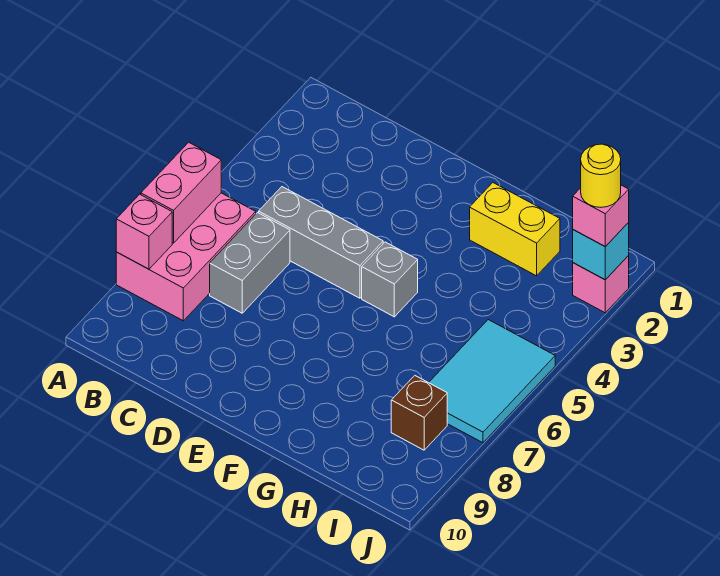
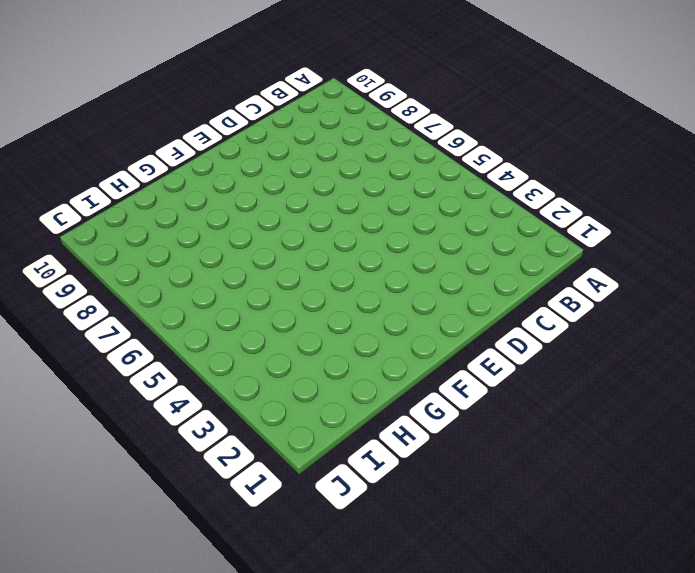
none -> pink brick A6:B8 level 1
none -> grey brick C5:E5 level 1
none -> grey brick C6:C7 level 1

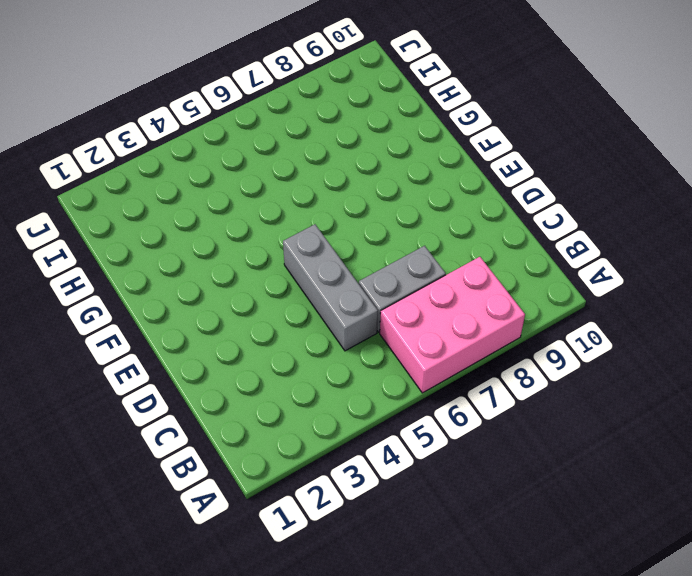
none -> grey brick F5 level 1
none -> yellow brick G2:H2 level 1
none -> cyan tile I5:J7 level 1

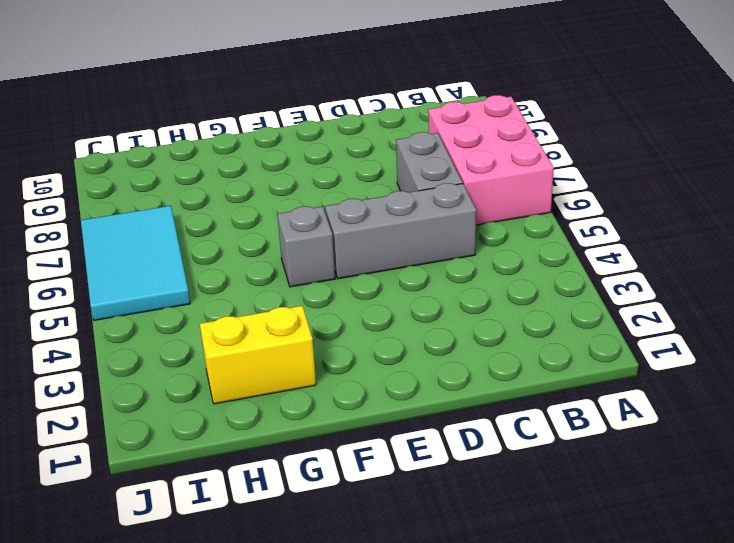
none -> brown brick I8 level 1
none -> pink brick J2 level 1
none -> pink brick A6:A7 level 2

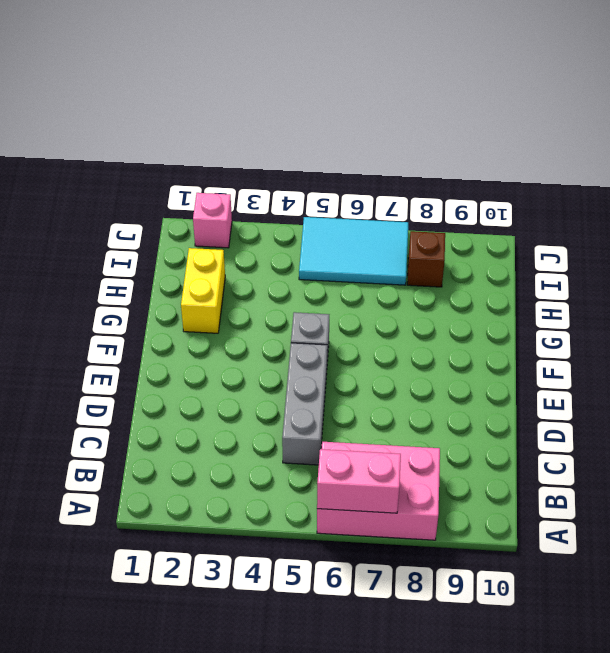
none -> grey brick C6:C7 level 1
none -> pink brick A8 level 2
none -> cyan brick J2 level 2

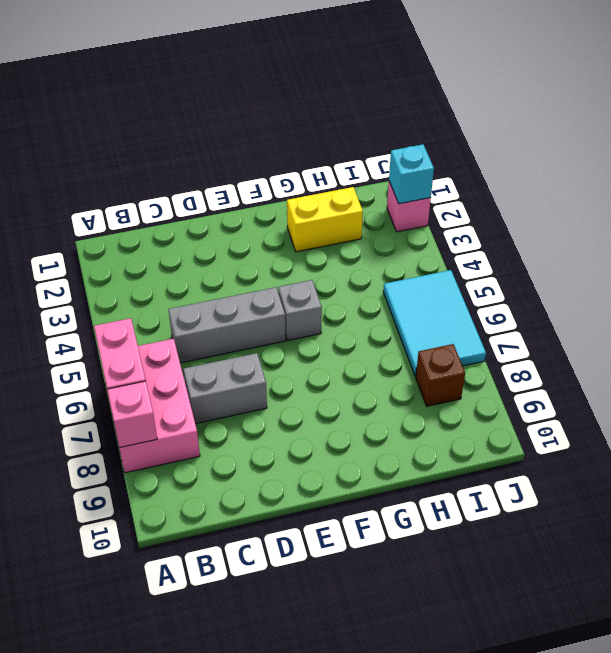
grey brick C7:D7 level 1 -> grey brick C6:C7 level 1
none -> pink brick J2 level 3
none -> yellow round brick J2 level 4

